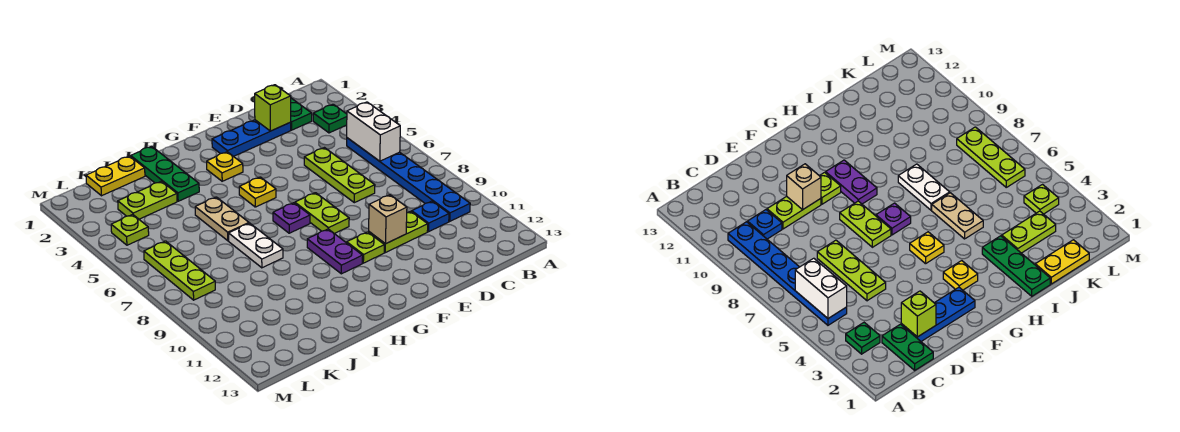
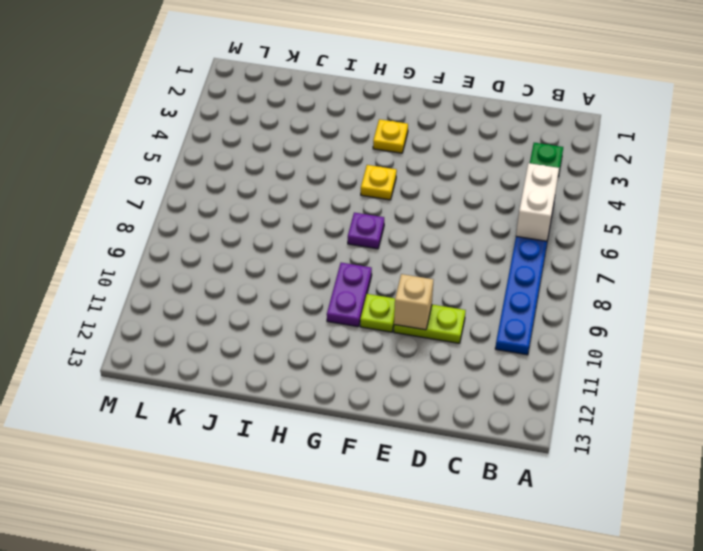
none -> green plate C1:C2 level 1
none -> blue plate C10 level 1
none -> blue plate D2:F2 level 1

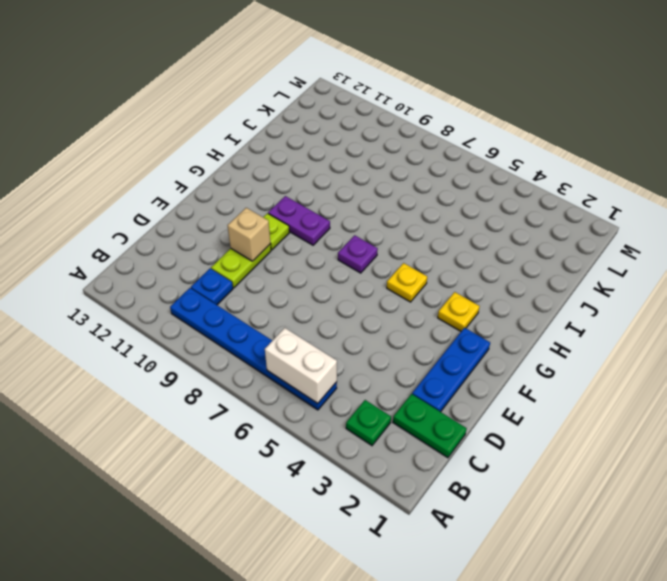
none -> lime plate D5:D7 level 1
none -> lime plate F7:F8 level 1
none -> green plate I1:I3 level 1

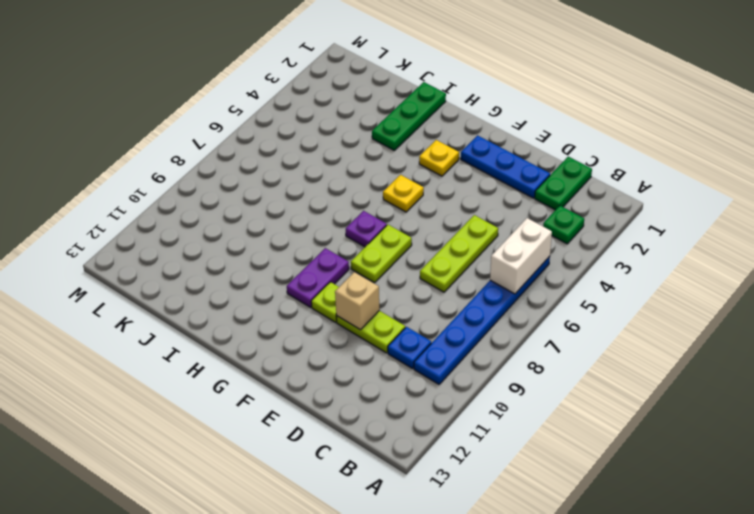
none -> tan plate I5:I6 level 1
none -> white plate I7:I8 level 1
none -> yellow plate J1:K1 level 1

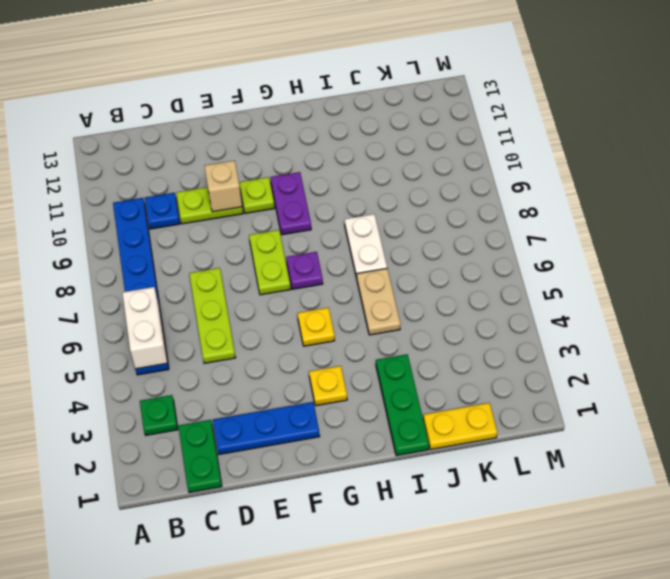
none -> lime plate J3:K3 level 1
none -> lime plate L4 level 1
none -> lime plate L6:L8 level 1

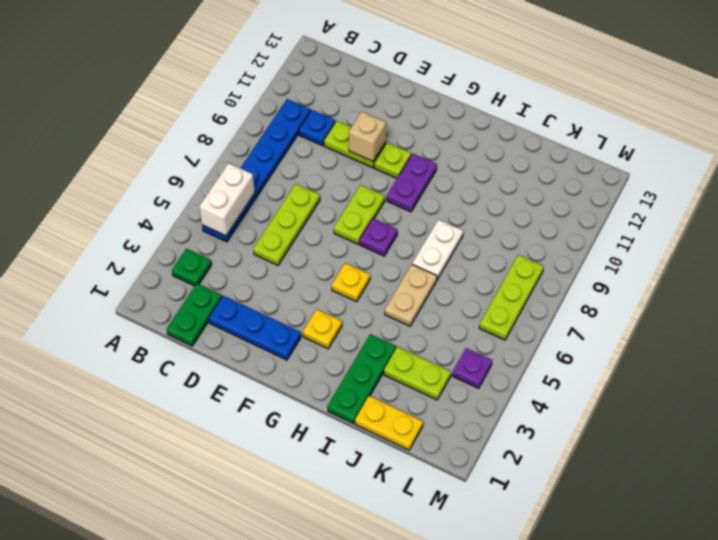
purple plate L4 level 1 -> lime plate L4 level 1
none -> lime brick D2 level 2

